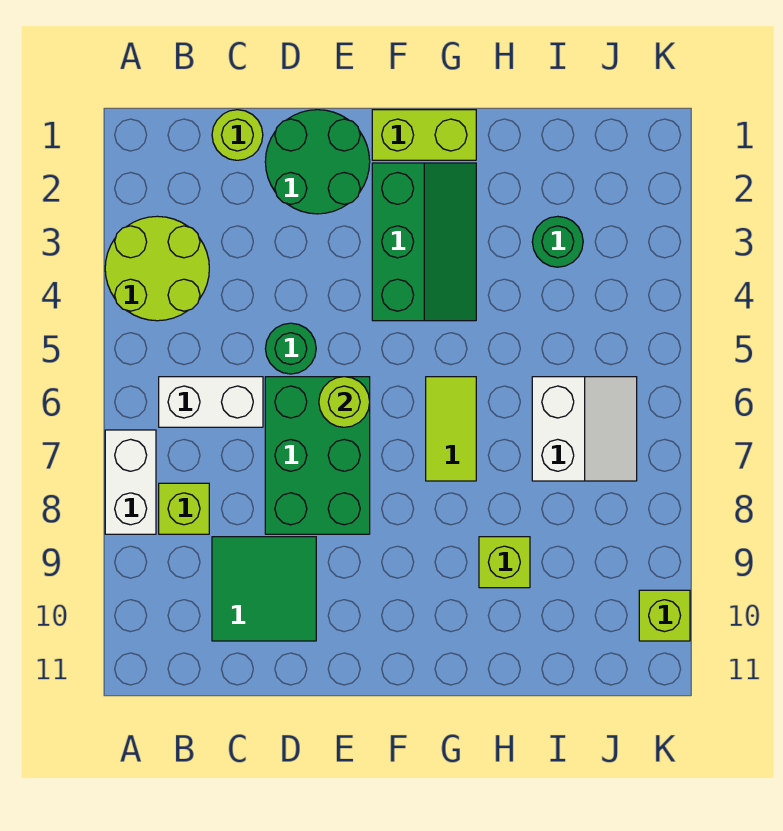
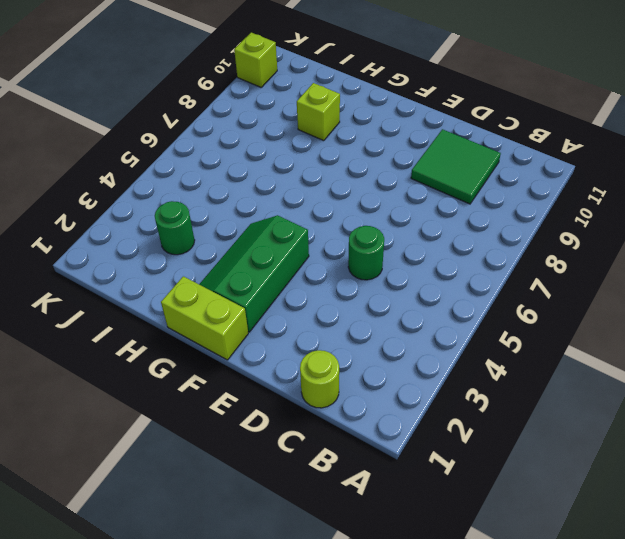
none -> lime round brick A3:B4 level 1
none -> white brick A7:A8 level 1
none -> white brick B6:C6 level 1

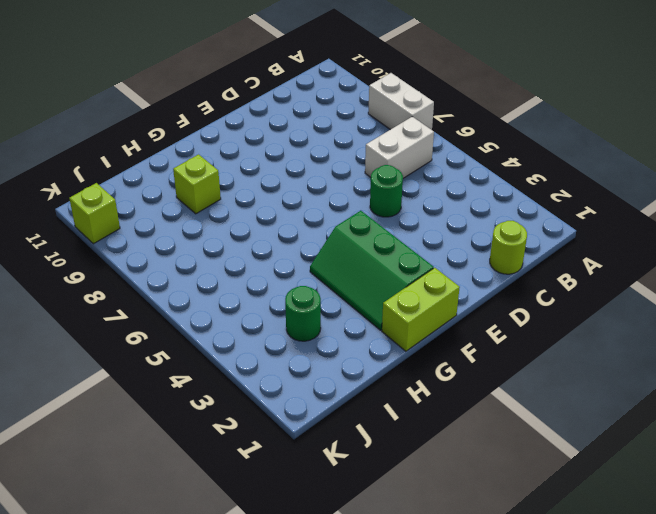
none -> lime round brick A3:B4 level 1
none -> lime brick B8 level 1
none -> green tile C9:D10 level 1

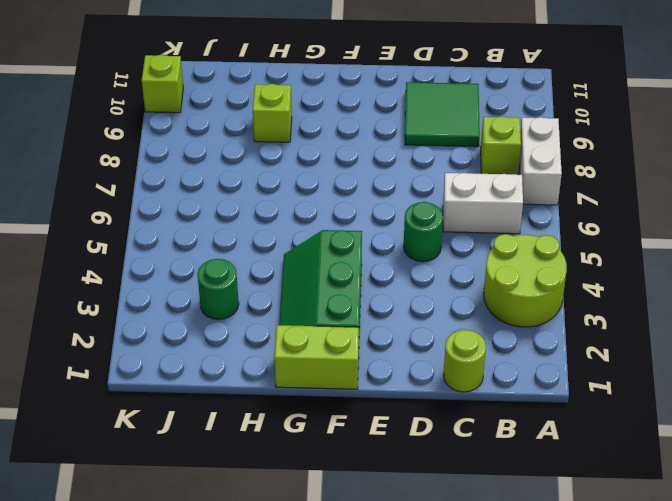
none -> green round brick D1:E2 level 1
none -> green brick D6:E8 level 1
none -> lime tile G6:G7 level 1

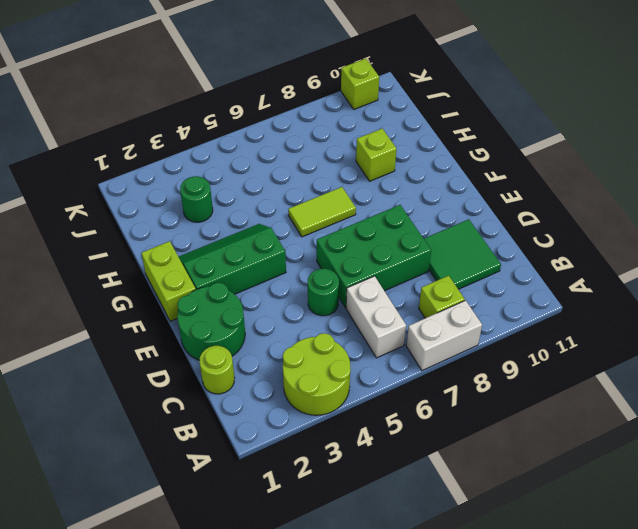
none -> white slope I6:J7 level 1 top I
none -> lime round brick E6 level 2

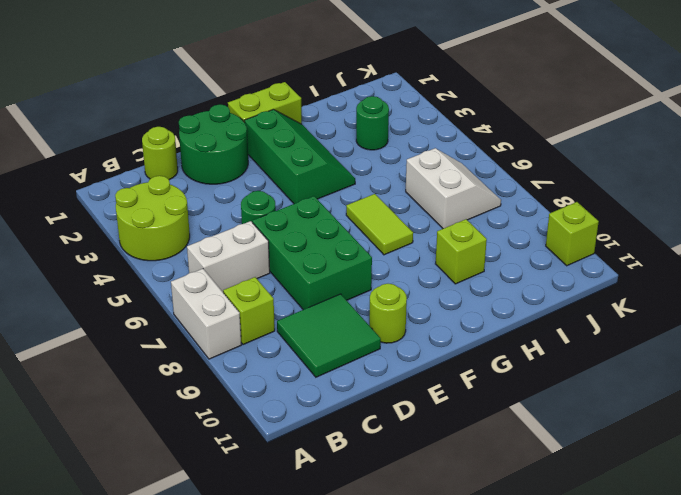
lime round brick E10 level 1 -> lime round brick E6 level 2

